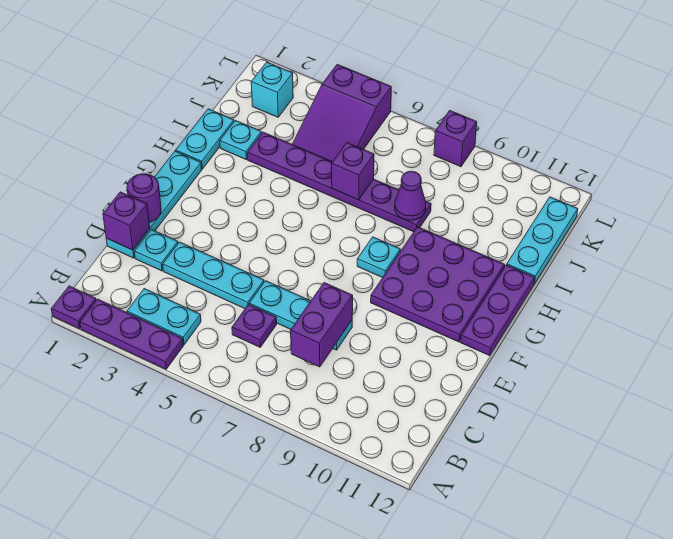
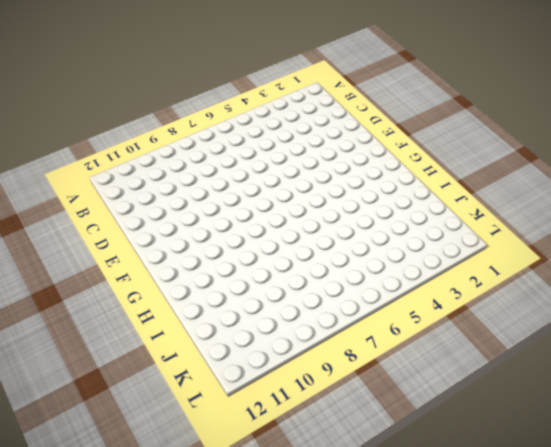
none -> purple plate A1 level 1
none -> purple plate A2:A4 level 1
none -> cyan plate B3:B4 level 1

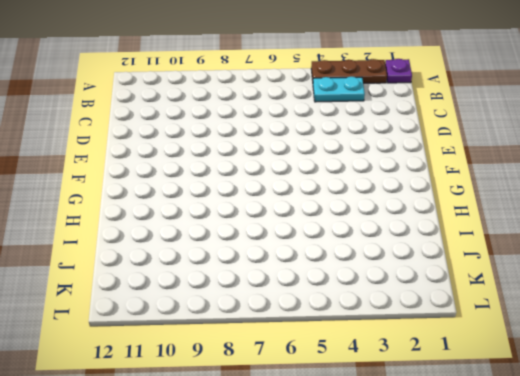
brown plate A2:A4 level 1 -> purple plate A2:A4 level 1
none -> purple plate C6 level 1
none -> cyan plate D1:G1 level 1
none -> cyan plate D2 level 1

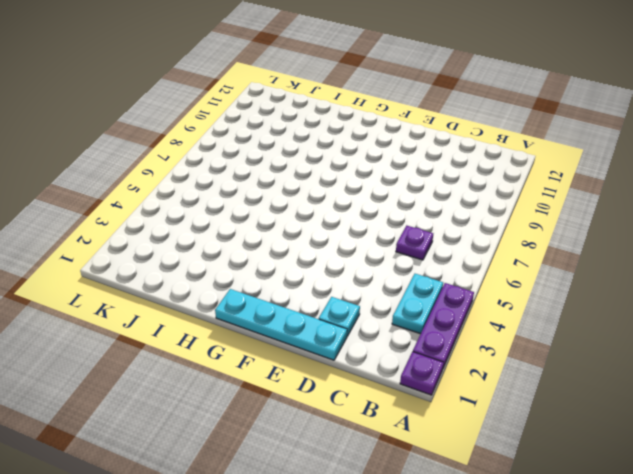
none -> cyan plate D3:D5 level 1
none -> cyan plate D6:D8 level 1
none -> purple plate F9:H11 level 1

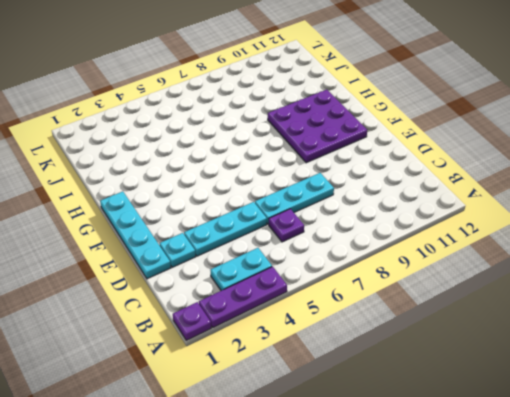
none -> purple plate F12:H12 level 1
none -> cyan plate G8 level 1
none -> cyan plate H1:I1 level 1

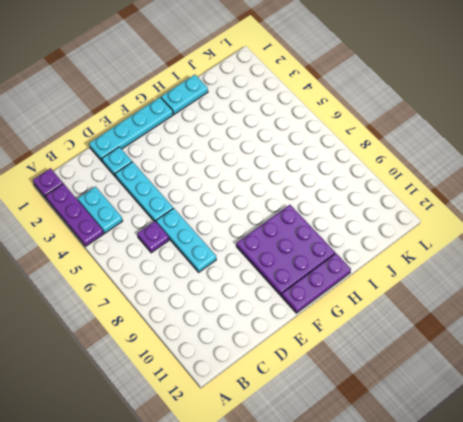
none -> cyan plate G8 level 1
none -> cyan plate I2 level 1
none -> purple plate I3:I8 level 1

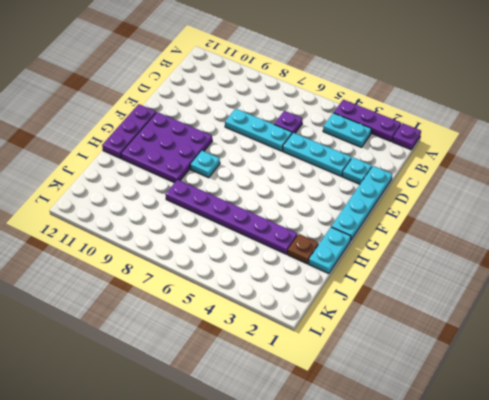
brown plate I2 level 1 -> cyan plate I2 level 1
none -> cyan plate I12:K12 level 1
none -> purple slope J4:L5 level 1 top L
none -> cyan brick K2 level 1

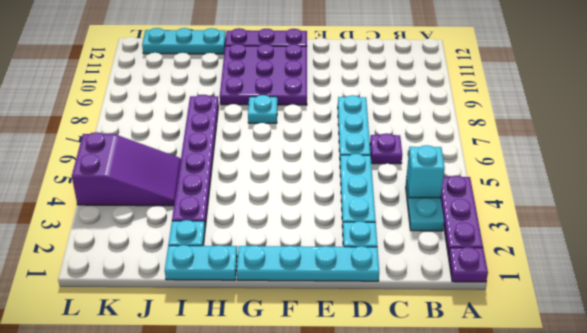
cyan brick B4 level 2 -> cyan brick K2 level 1
none -> purple brick L8 level 1
none -> purple brick C8:D8 level 2
none -> purple brick D1 level 2

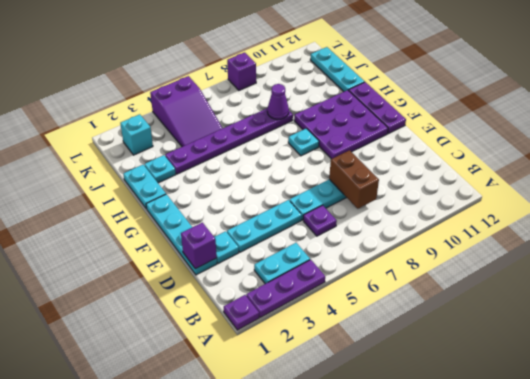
brown brick C8:D8 level 2 -> purple brick C8:D8 level 2
none -> purple round brick E1 level 2
none -> purple brick I6 level 2

